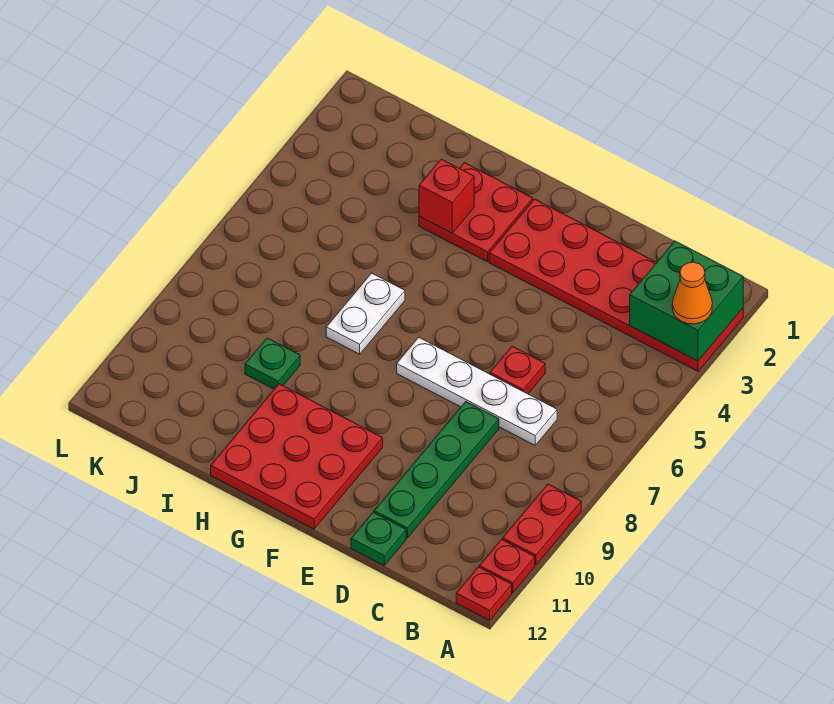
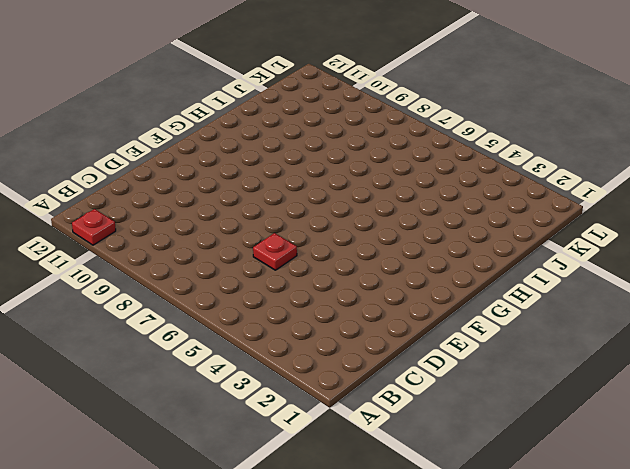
none -> red plate A2:F3 level 1
none -> red plate A9:A10 level 1
none -> red plate A12 level 1

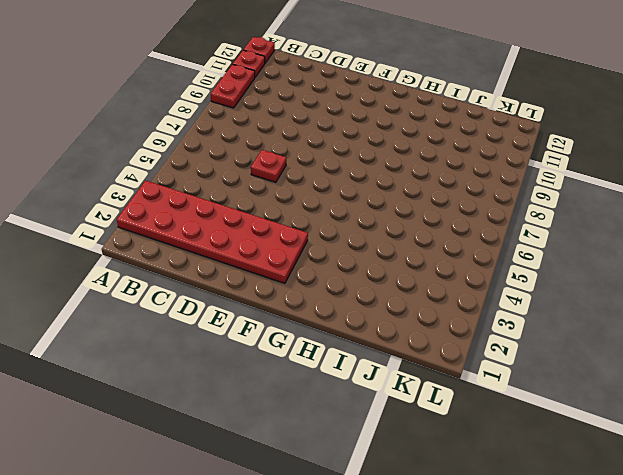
none -> white plate C7:F7 level 1
none -> green plate D8:D11 level 1
none -> green plate D12 level 1

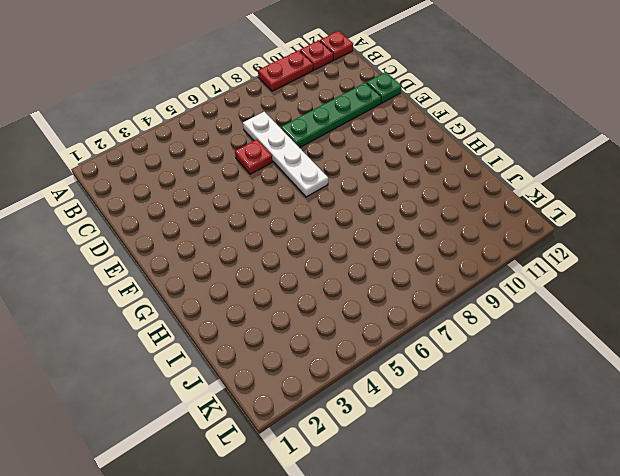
none -> red plate A2:F3 level 1
none -> red plate F10:H12 level 1
none -> red plate G2:H3 level 1

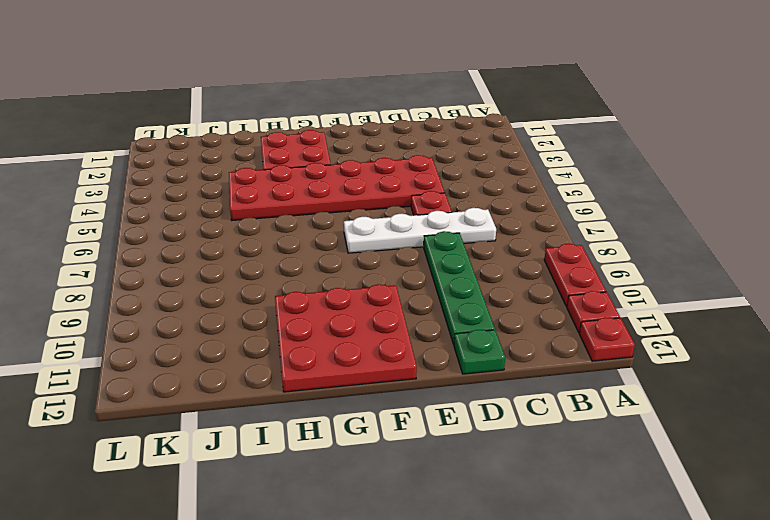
red plate D4:I5 level 1 -> red plate A2:F3 level 1
none -> white plate H6:H7 level 1
none -> green plate I9 level 1
none -> green brick A2:B3 level 2

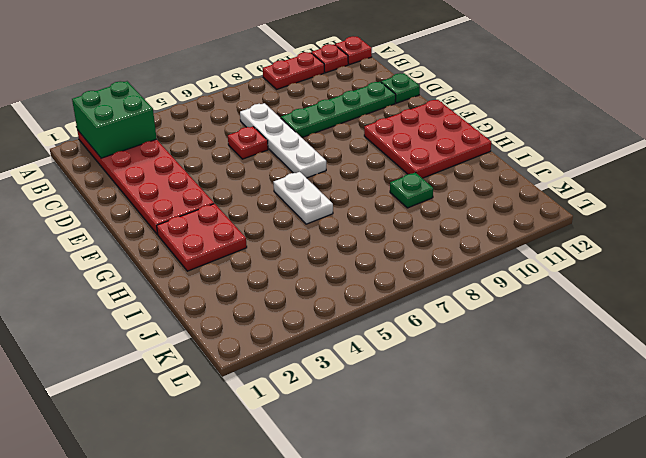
white plate G6:H6 level 1 -> white plate H6:H7 level 1
none -> red brick H3 level 2
none -> orange cone A3 level 3

